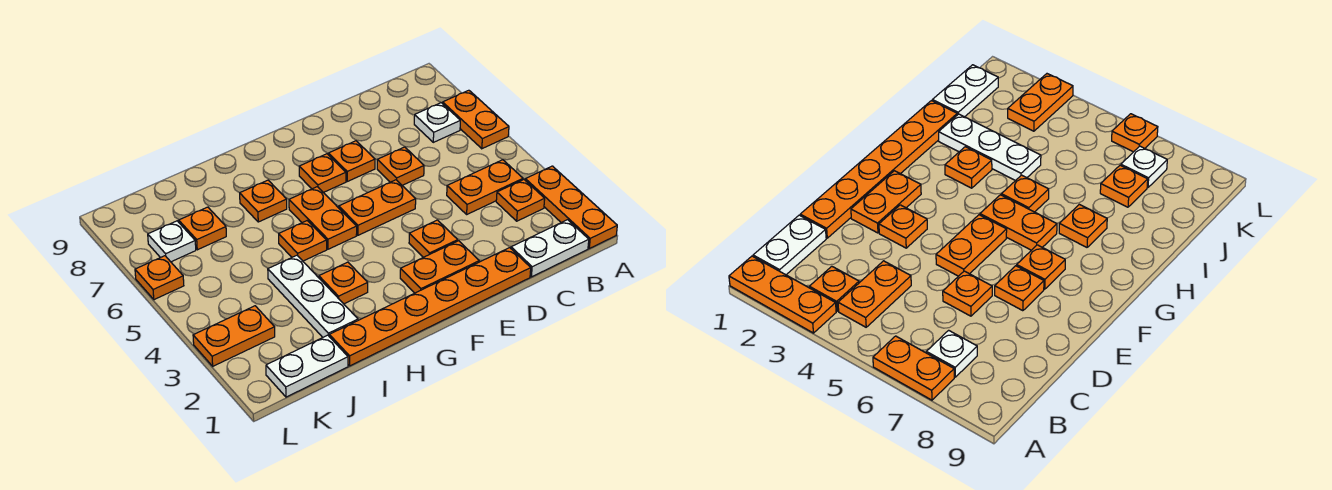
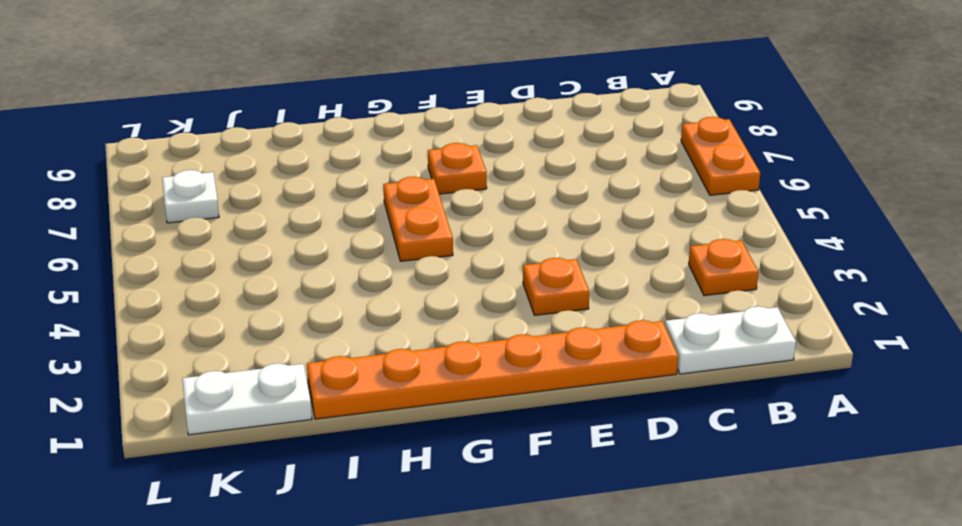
none -> orange plate A1:A3 level 1
none -> orange plate B4:C4 level 1
none -> white plate B7 level 1

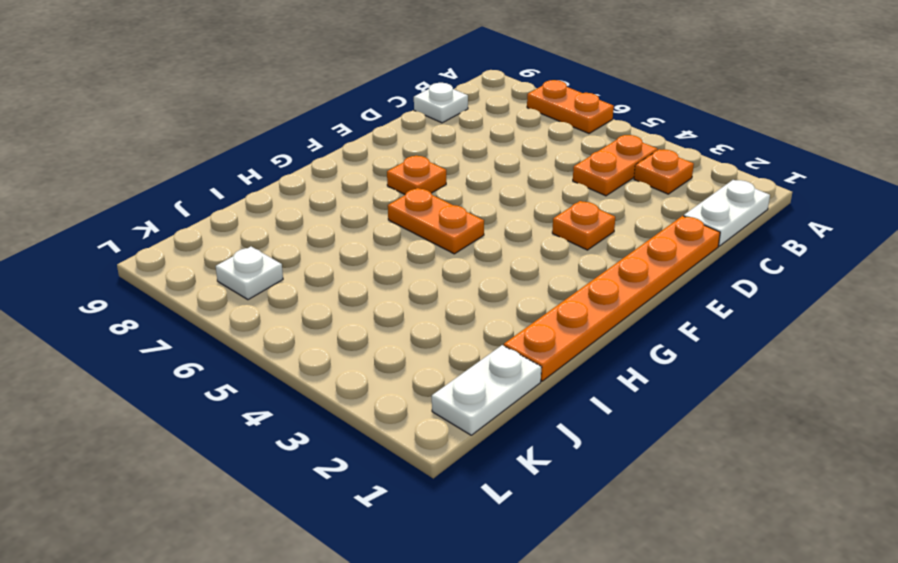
white plate C9 level 1 -> white plate B7 level 1
none -> orange plate A1:A3 level 1
none -> orange plate D6 level 1
none -> orange plate E2:F2 level 1

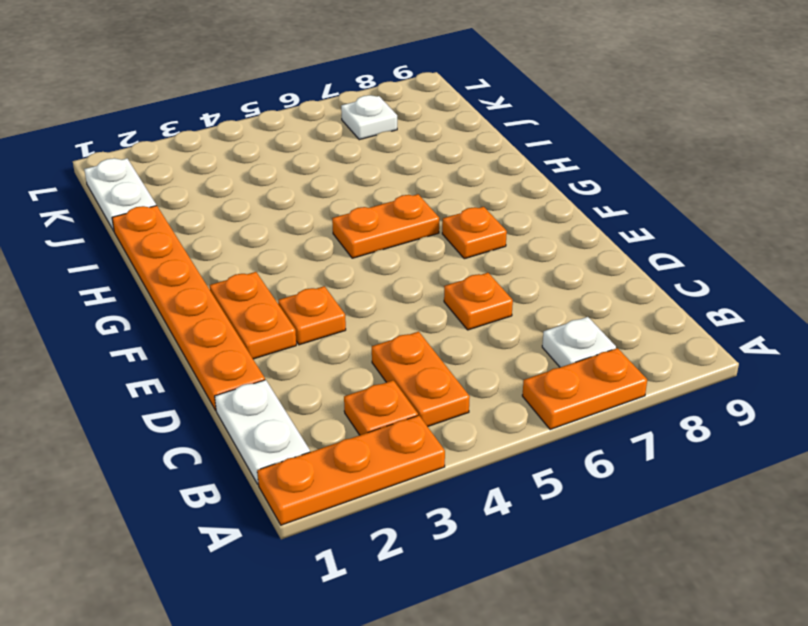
none -> orange plate E5:F5 level 1
none -> orange plate E7 level 1
none -> orange plate H3 level 1

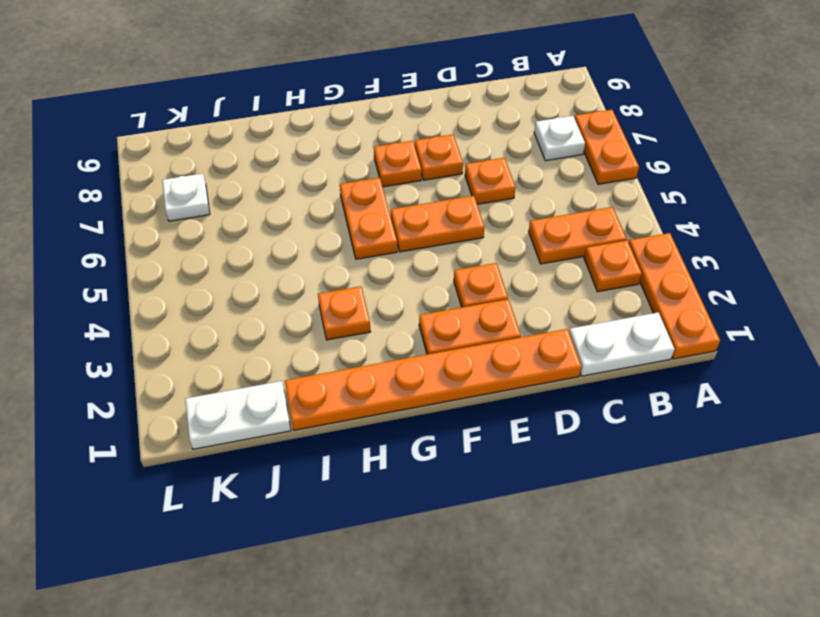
none -> orange plate H5 level 1
none -> orange plate H7 level 1
none -> white plate I2:I4 level 1

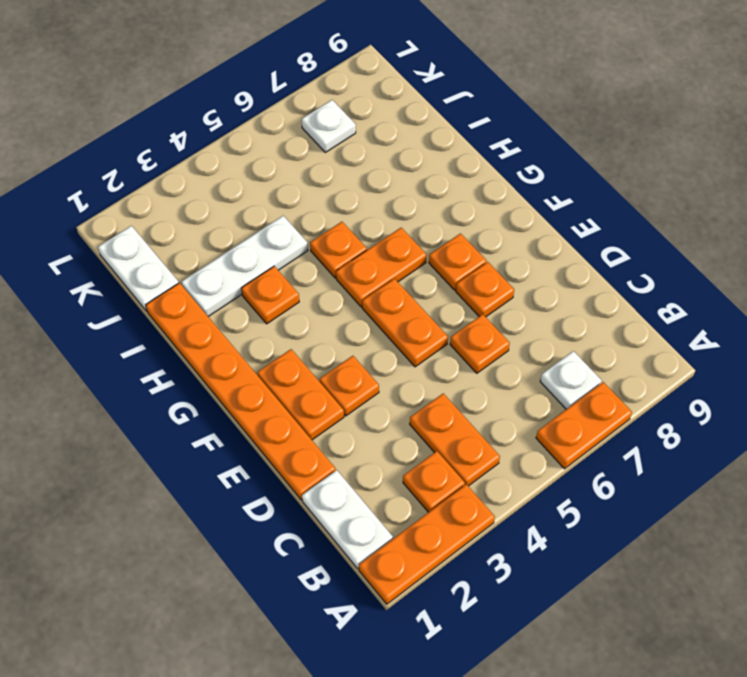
none -> orange plate H7 level 1
none -> orange plate J7 level 1
none -> orange plate K3:L3 level 1

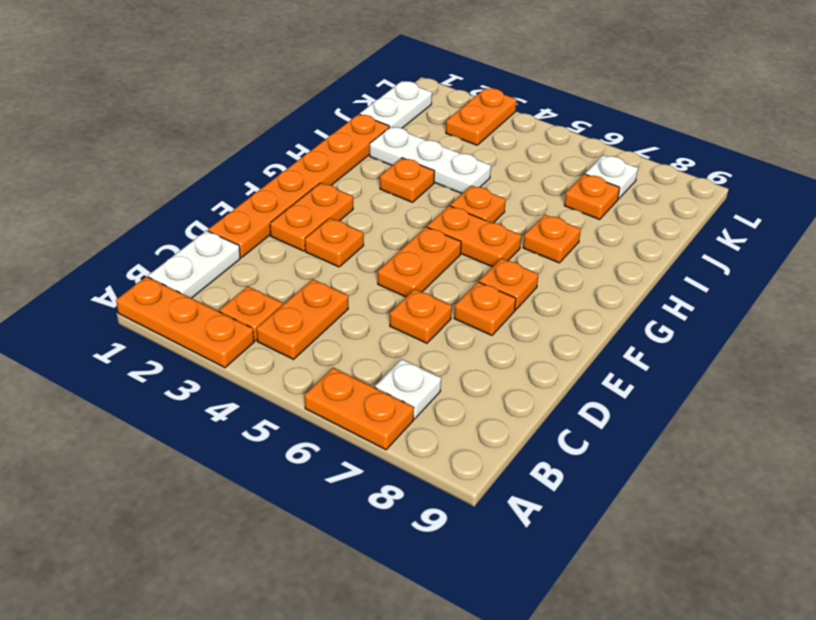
none -> orange plate L6 level 1

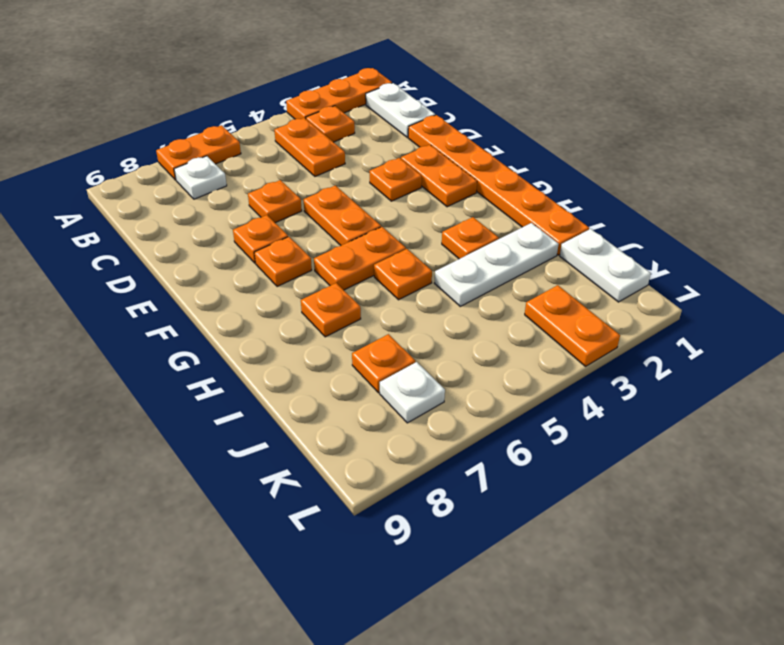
none -> orange plate L6 level 1

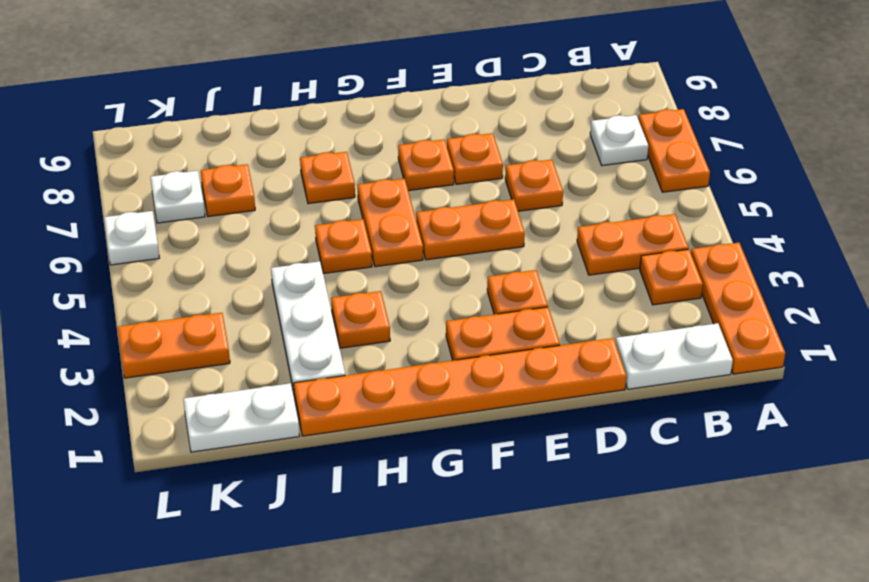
white plate L6 level 1 -> orange plate L6 level 1

